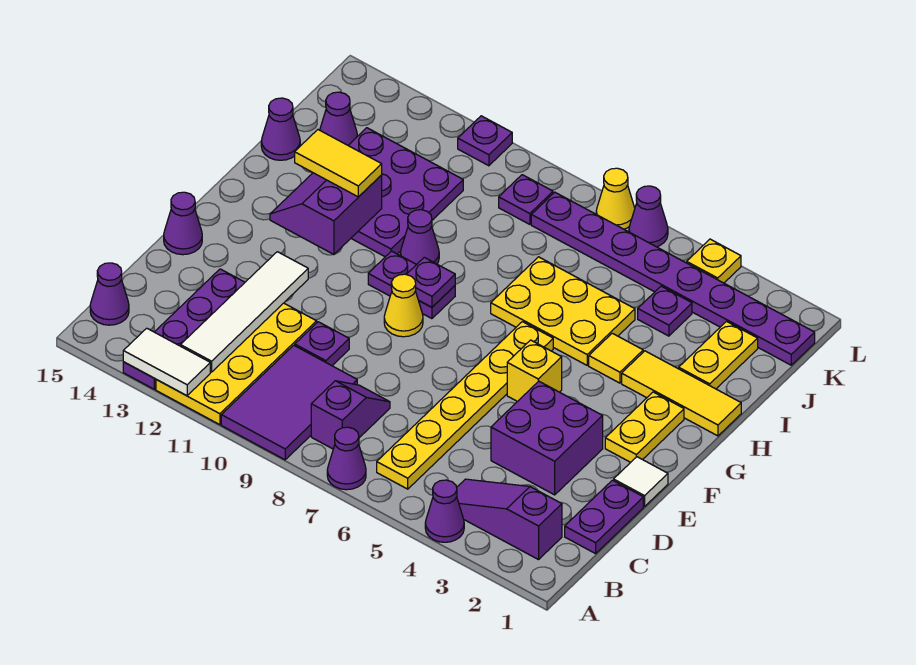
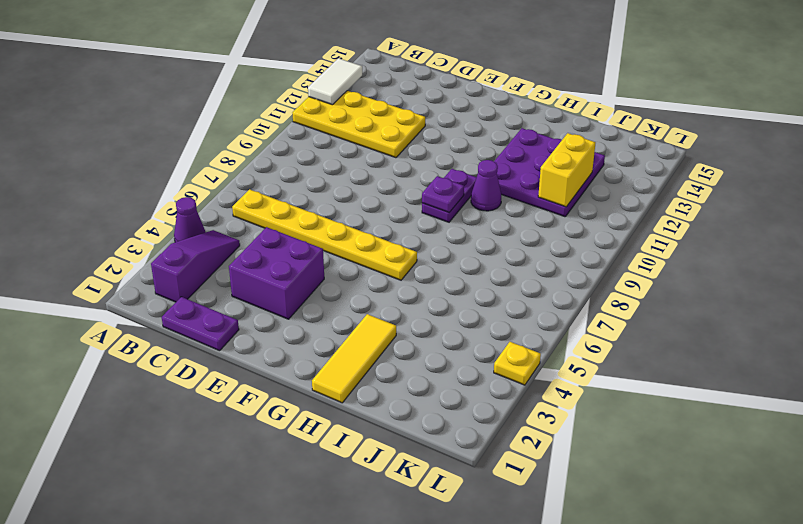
yellow brick J11:J12 level 2 -> none
none -> purple cone A7 level 1
none -> purple tile A9:C10 level 1
none -> purple plate A13:D13 level 1
none -> purple slope B8:C8 level 1 top B

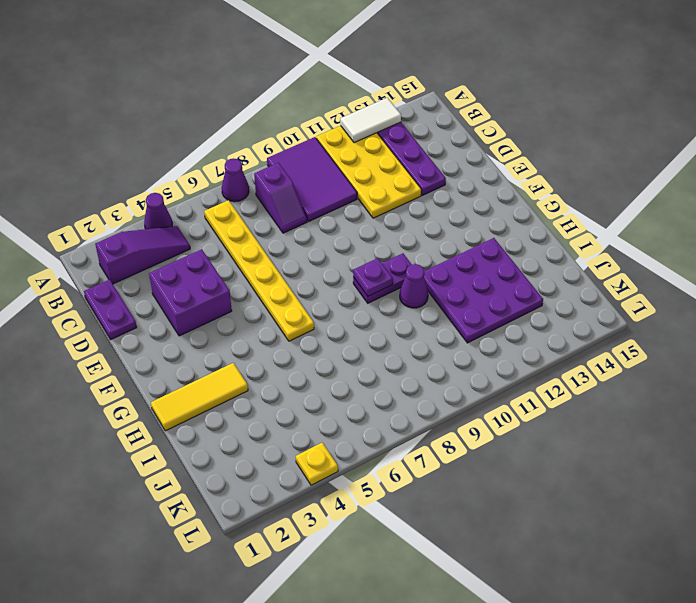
none -> purple cone B15 level 1
none -> purple plate D10 level 1
none -> white tile E1 level 1
none -> purple cone E15 level 1

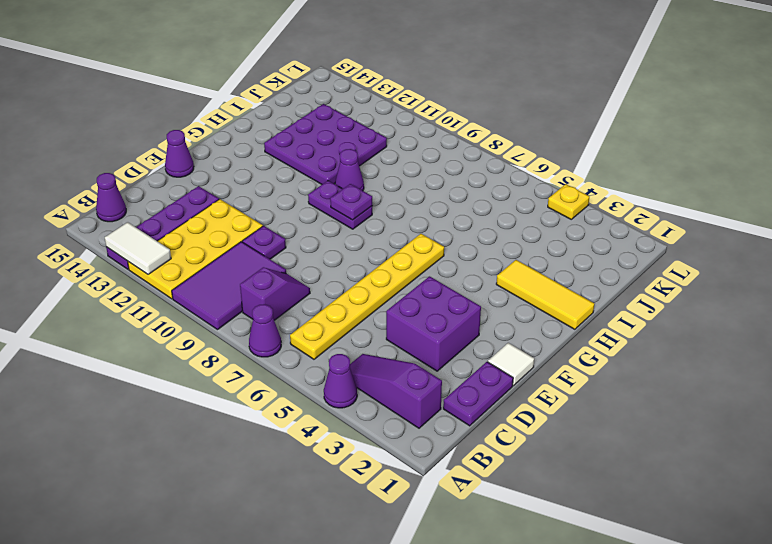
none -> yellow plate F2:G2 level 1
none -> yellow brick F5 level 1
none -> yellow cone F9 level 1
none -> yellow tile H4 level 1

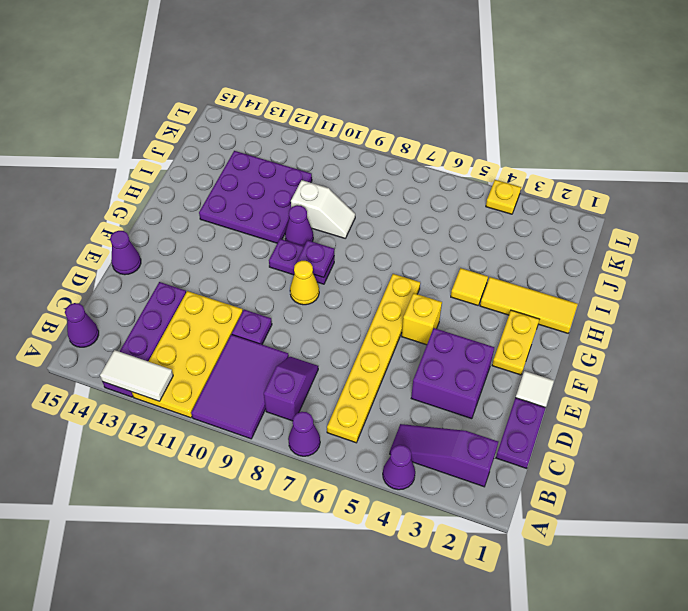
white slope I9:I10 level 1 top 10 -> none
none -> yellow plate H5:I7 level 1
none -> yellow plate I2:J2 level 1
none -> purple cone I15 level 1
none -> purple plate J4 level 1

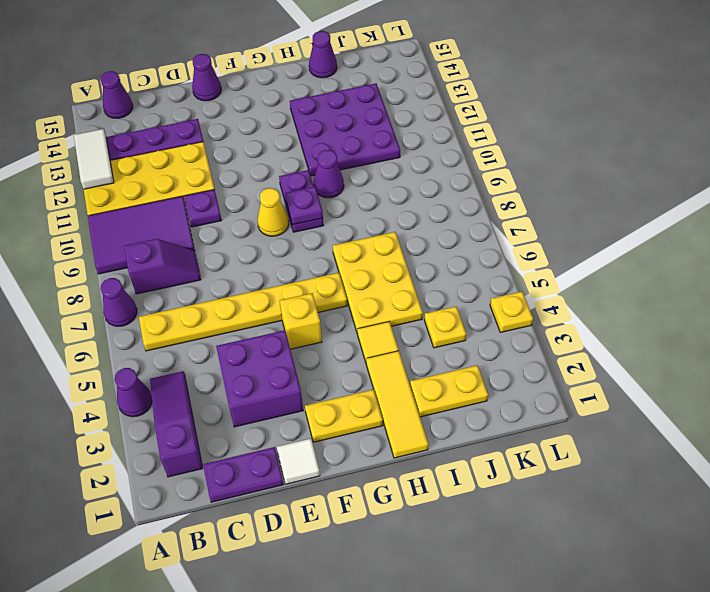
yellow plate J4 level 1 -> purple plate J4 level 1
none -> purple cone J14 level 1
none -> purple plate K1:K8 level 1
none -> purple plate K9 level 1
none -> purple cone L6 level 1

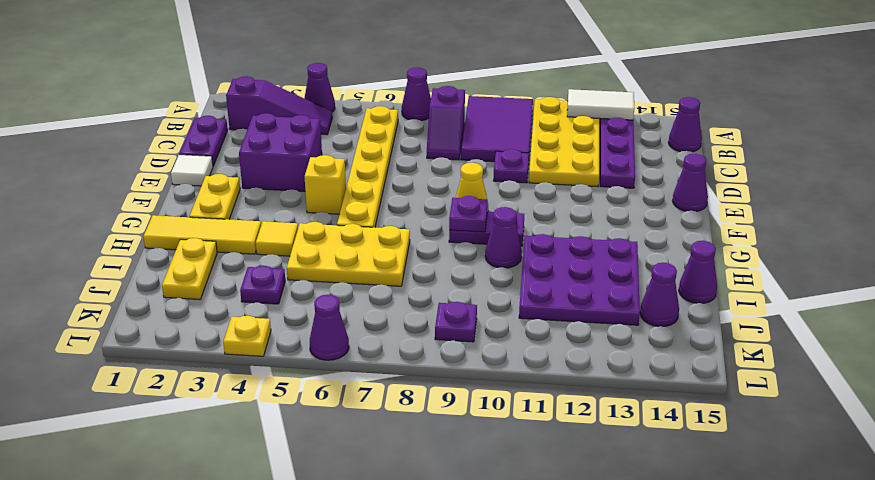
none -> purple plate K1:K8 level 1
none -> yellow cone L7 level 1
none -> purple plate L11 level 1
none -> white tile B12:E12 level 2

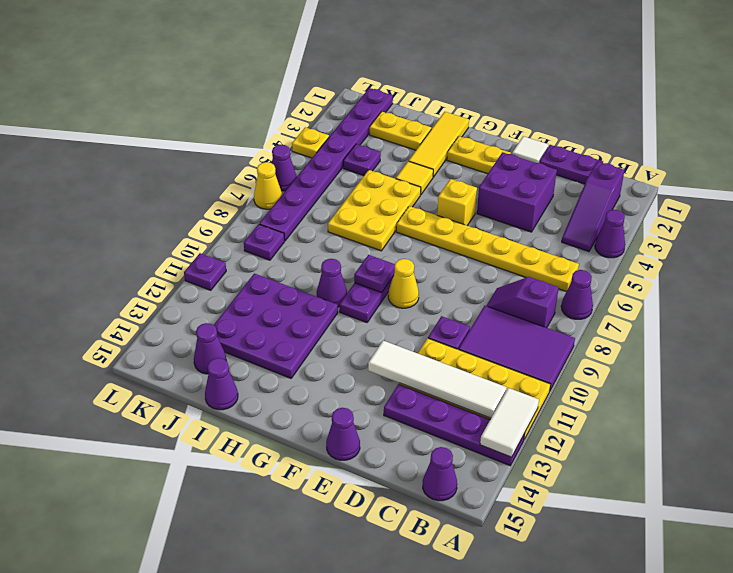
none -> purple slope G12:H13 level 2 top 12
none -> yellow tile H12:H13 level 3

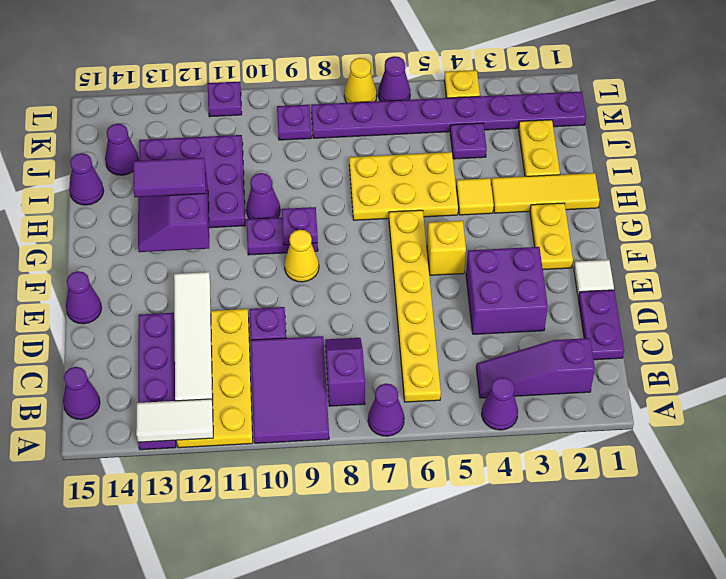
purple tile H12:H13 level 3 -> yellow tile H12:H13 level 3

